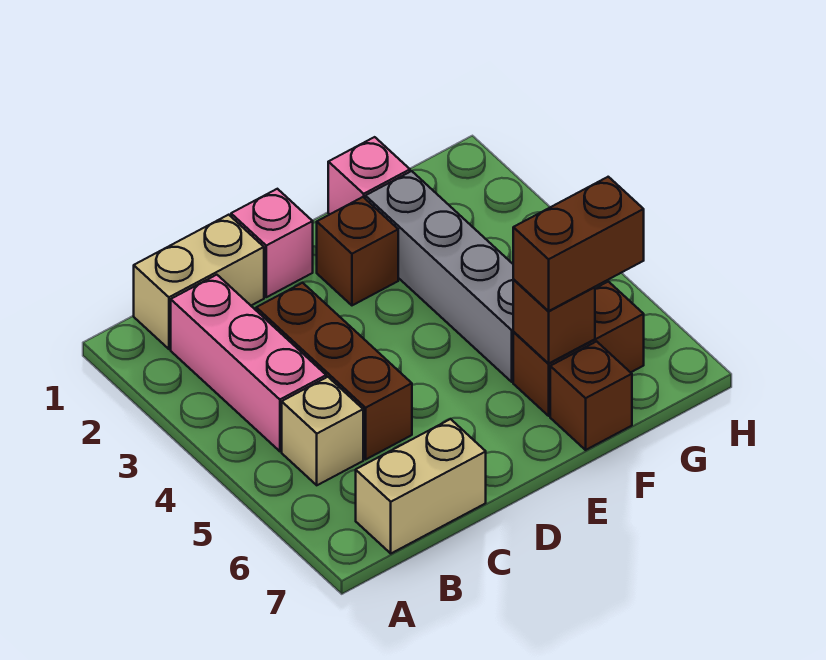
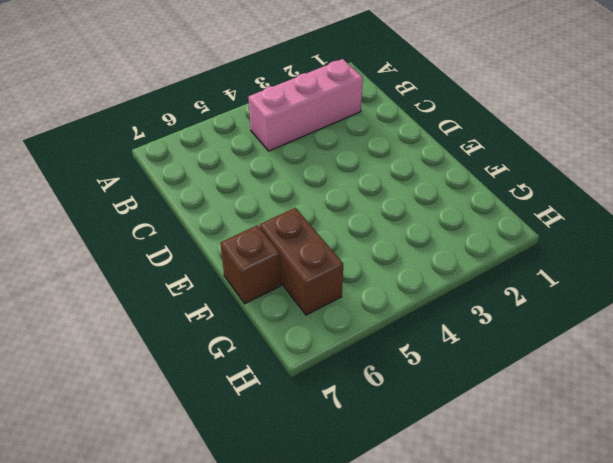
none -> tan brick B1:C1 level 1
none -> tan brick B5 level 1
none -> tan brick B7:C7 level 1

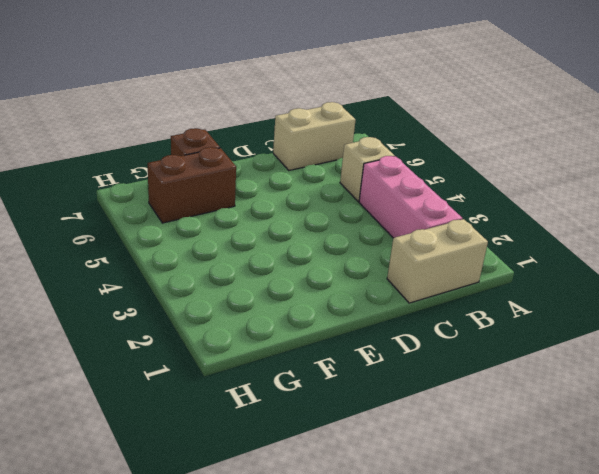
none -> brown brick C3:C5 level 1
none -> pink brick D1 level 1
none -> brown brick E2 level 1

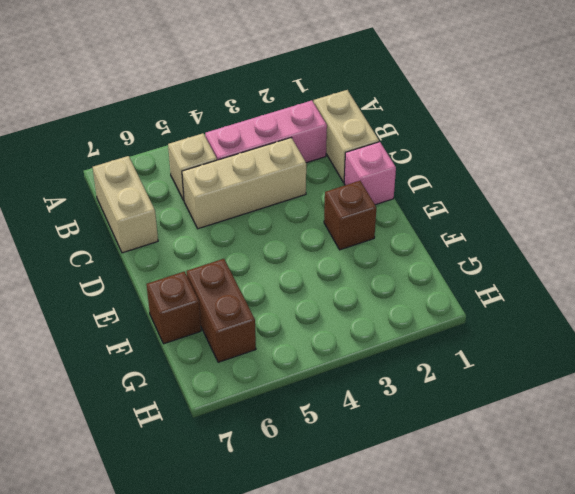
tan brick C3:C5 level 1 -> brown brick C3:C5 level 1
none -> pink brick F1 level 1
none -> grey brick F2:F5 level 1
none -> brown brick F6 level 2

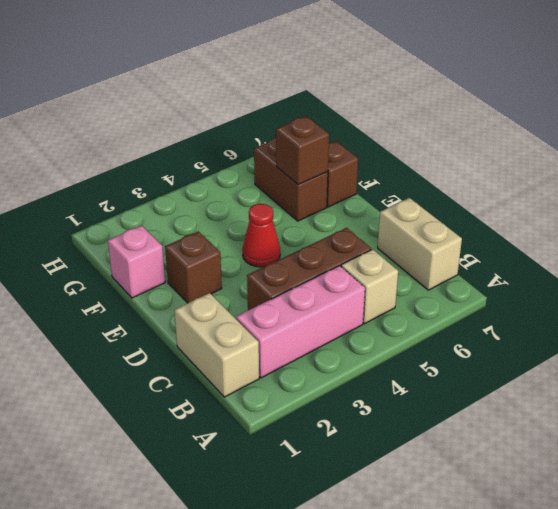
red cone E4 level 1 -> none
none -> pink brick D1 level 1
none -> grey brick F2:F5 level 1
none -> brown brick F6:G6 level 3

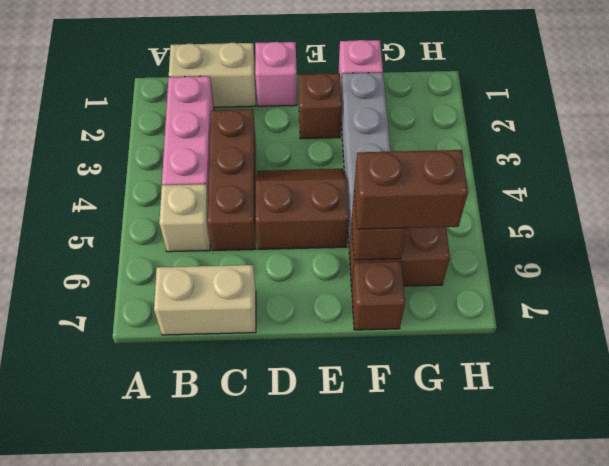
brown slope D4:E5 level 1 top 5 -> none

